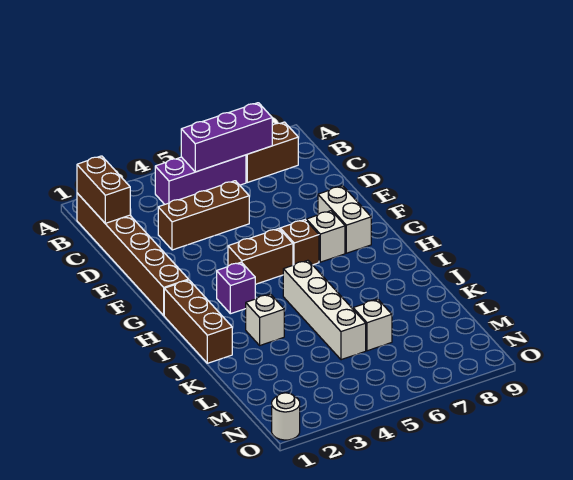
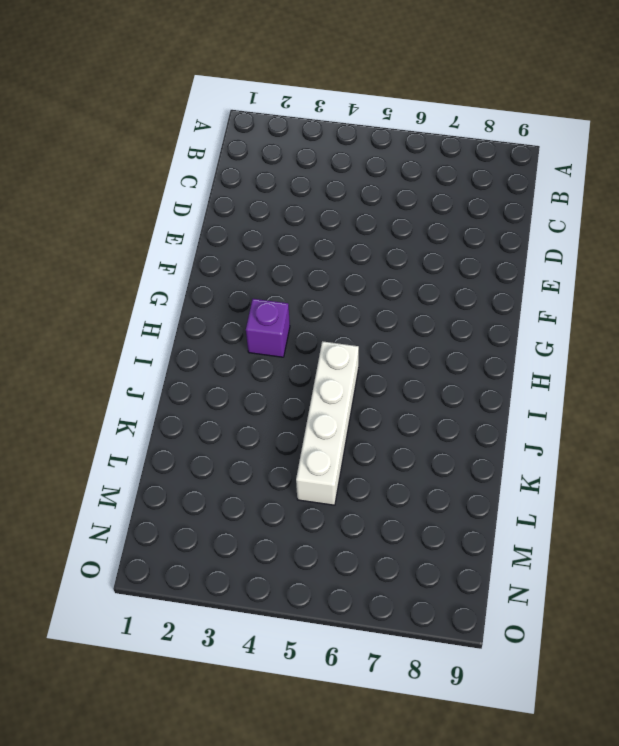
none -> brown brick B1:G1 level 1
none -> purple brick B4:B6 level 1
none -> brown brick B7:B8 level 1

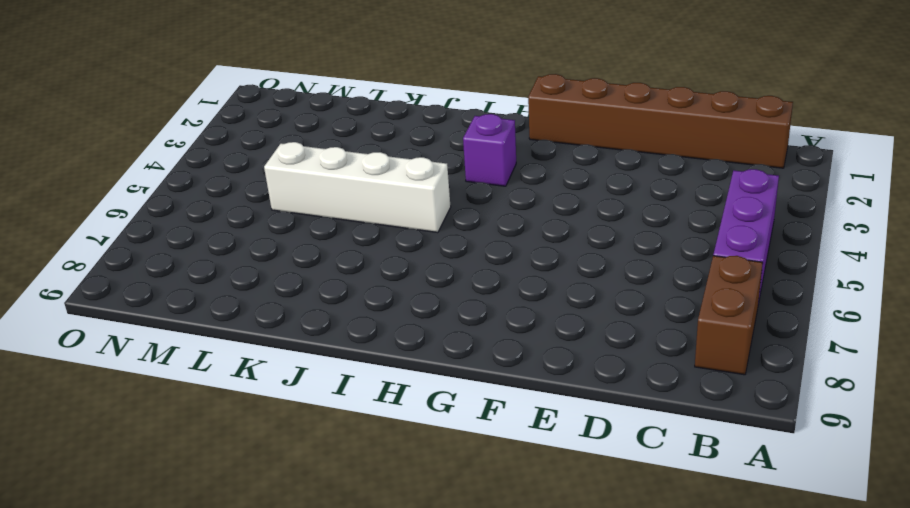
none -> brown brick D3:D5 level 1
none -> white brick F8:G8 level 1
none -> brown brick G4:G5 level 1

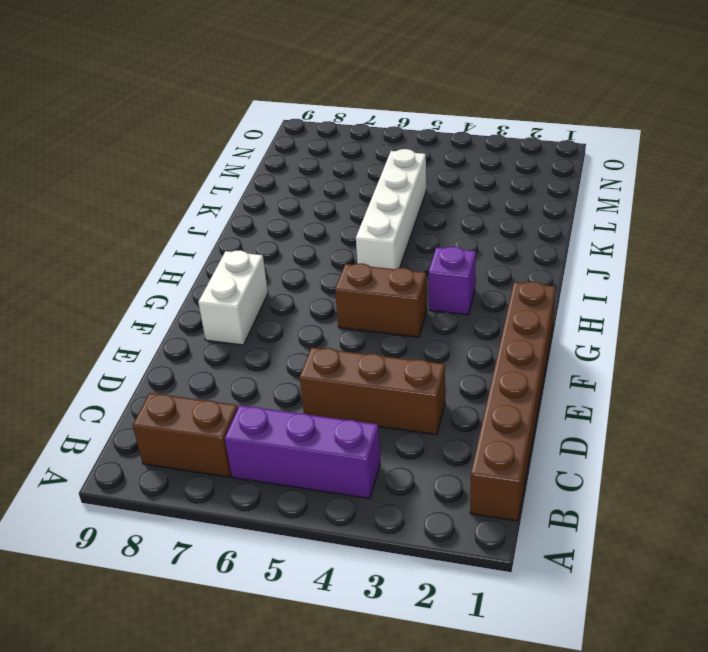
none -> brown brick G6 level 1
none -> white brick G7 level 1
none -> brown brick H1:J1 level 1

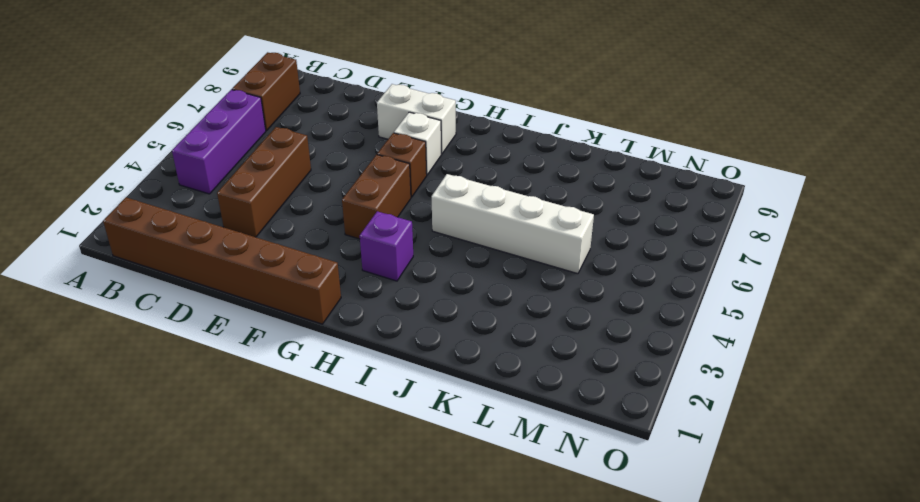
none -> brown brick H1:J1 level 1
none -> white brick J3 level 1
none -> white brick L6 level 1

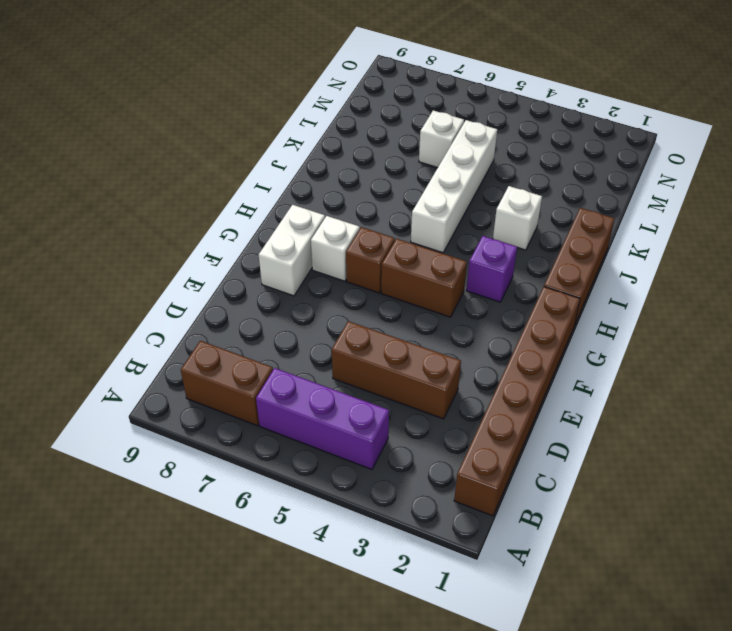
none -> white round brick O1 level 1
none -> brown brick B1:C1 level 2
none -> purple brick B5:B7 level 2

